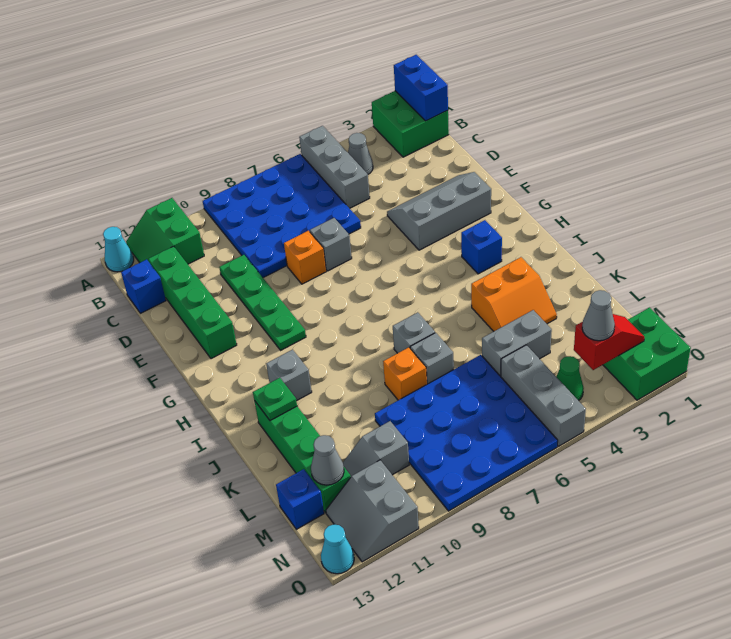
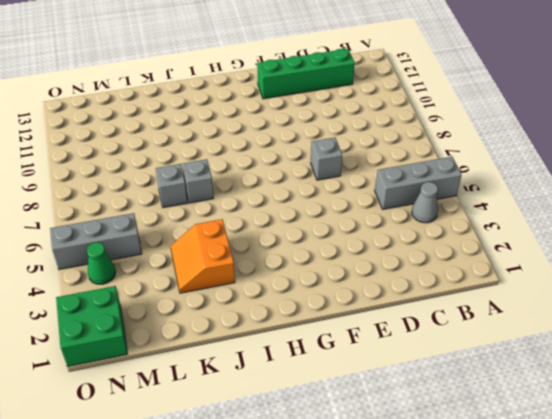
none -> green brick A1:B2 level 1
none -> blue plate A6:D9 level 1
none -> green slope A11:B12 level 1 top 11
none -> cyan cone A13 level 1

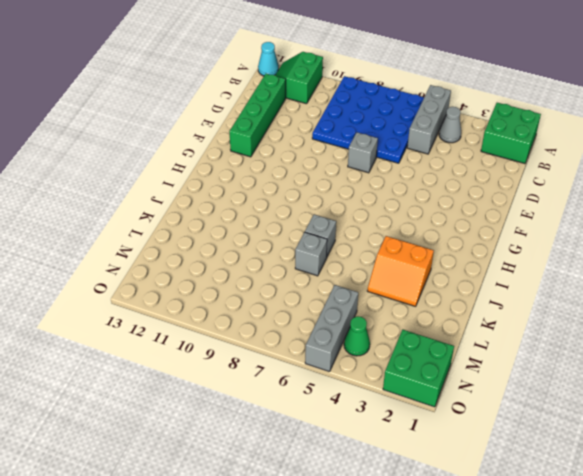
none -> blue brick C13 level 1
none -> green plate D10:G10 level 1
none -> grey slope E2:F4 level 1 top F
none -> orange brick E8 level 1

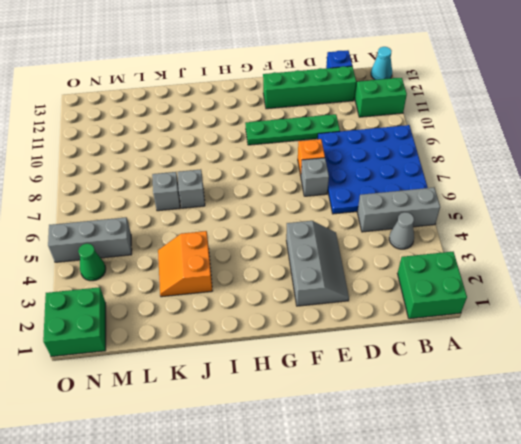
none -> blue brick H3 level 1
none -> grey brick I11 level 1
none -> green brick J12:M12 level 1
none -> orange brick K8 level 1

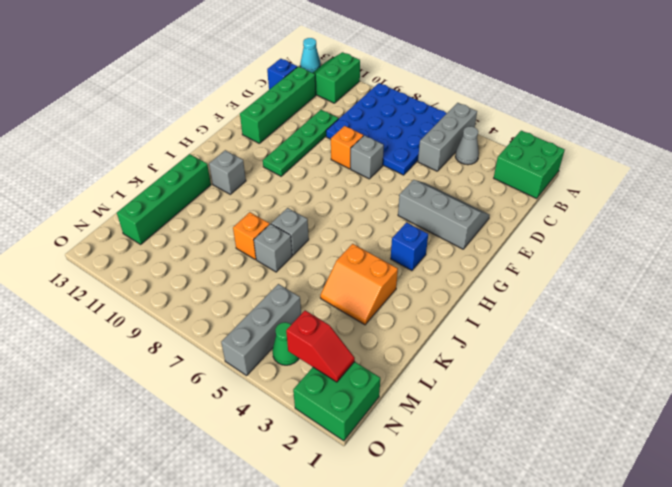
none -> grey brick L4:L5 level 1
none -> blue plate L6:O9 level 1
none -> grey slope M10:M11 level 1 top 10
none -> blue brick M13 level 1

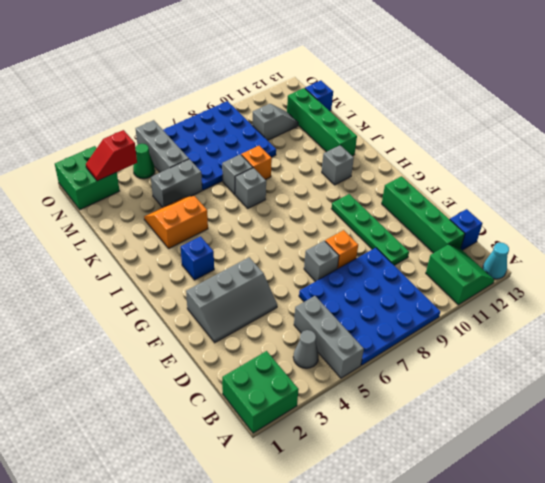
none -> grey slope N11:O12 level 1 top 11
none -> cyan cone O13 level 1
none -> blue brick A1:B1 level 2
none -> green plate J12 level 2

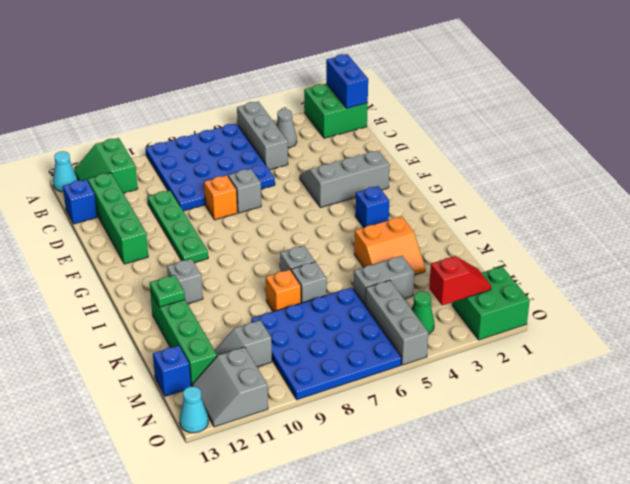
none -> grey cone M12 level 2
none -> grey cone N3 level 3

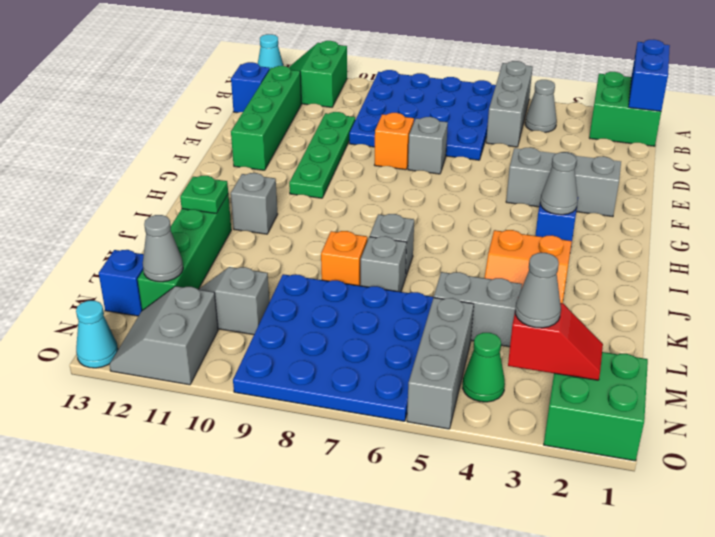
grey cone H3 level 2 -> none

